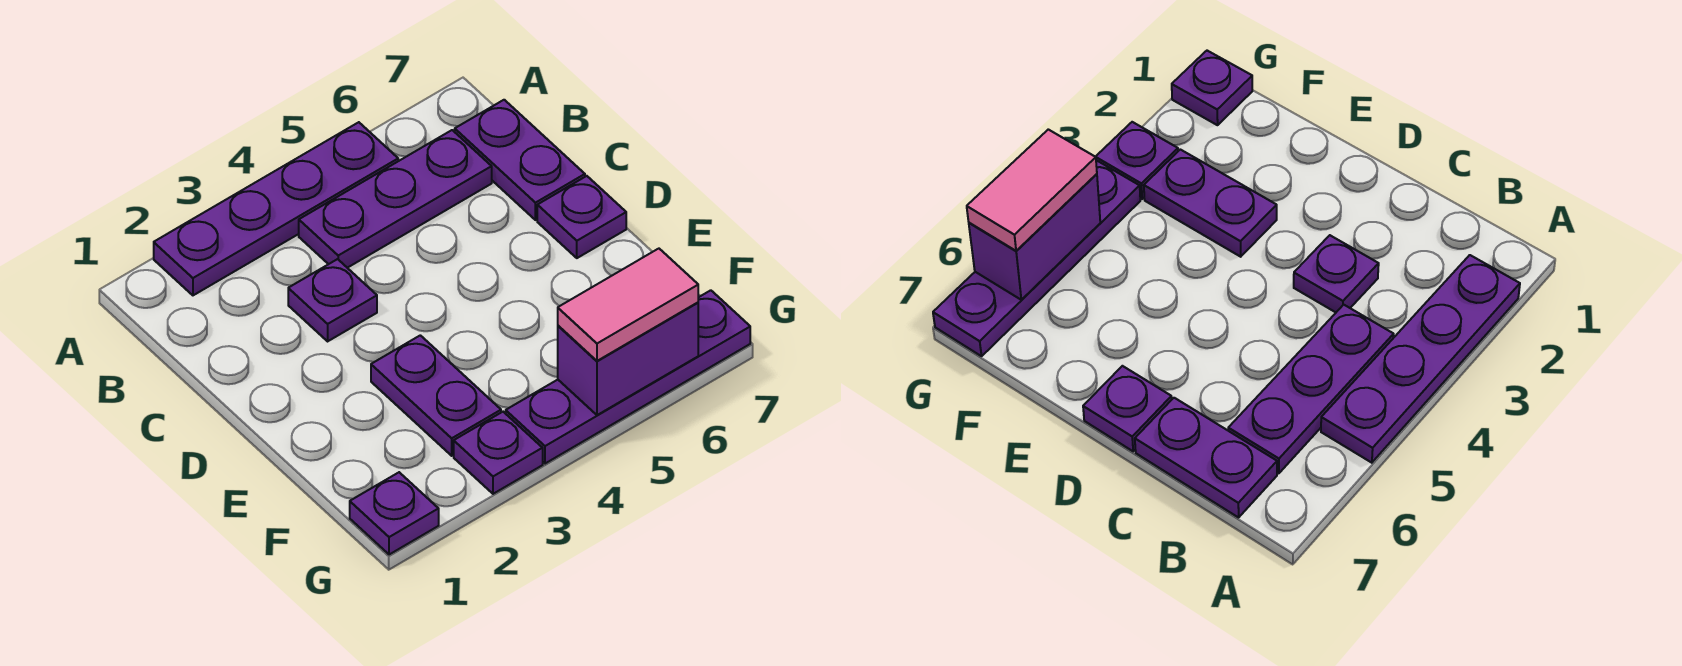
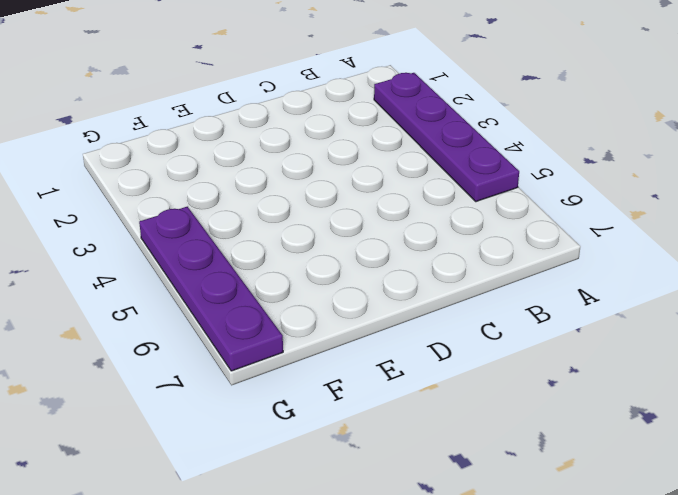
none -> purple plate B4:B6 level 1
none -> purple plate B7:C7 level 1

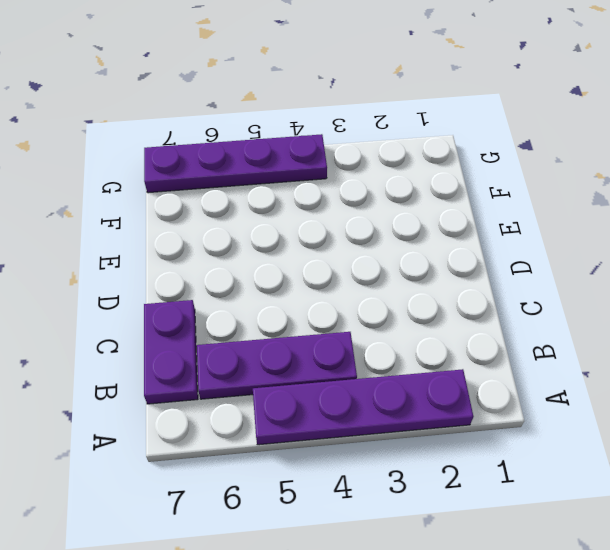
none -> purple plate C3 level 1
none -> purple plate D7 level 1

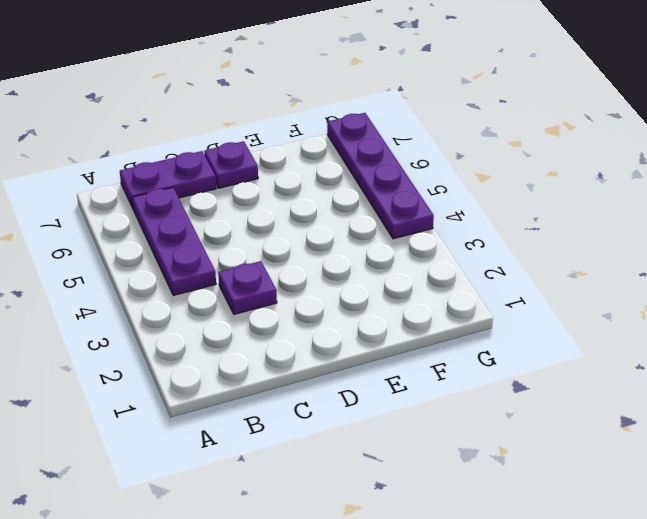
none -> purple plate A2:A5 level 1
none -> purple plate E3:F3 level 1

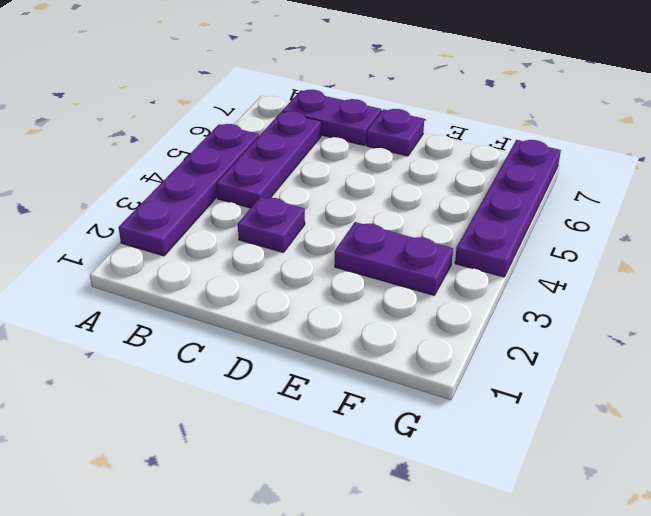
none -> purple plate G1 level 1
none -> purple plate G3 level 1

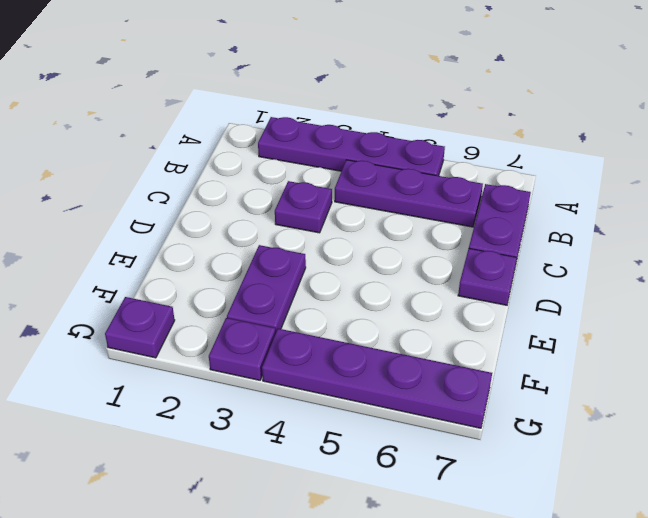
none -> purple brick G5:G6 level 2
none -> pink tile G5:G6 level 3

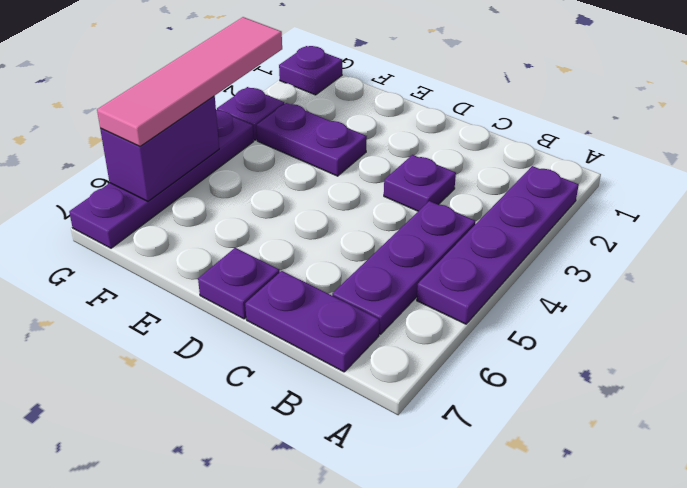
pink tile G3:G6 level 3 -> pink tile G5:G6 level 3

